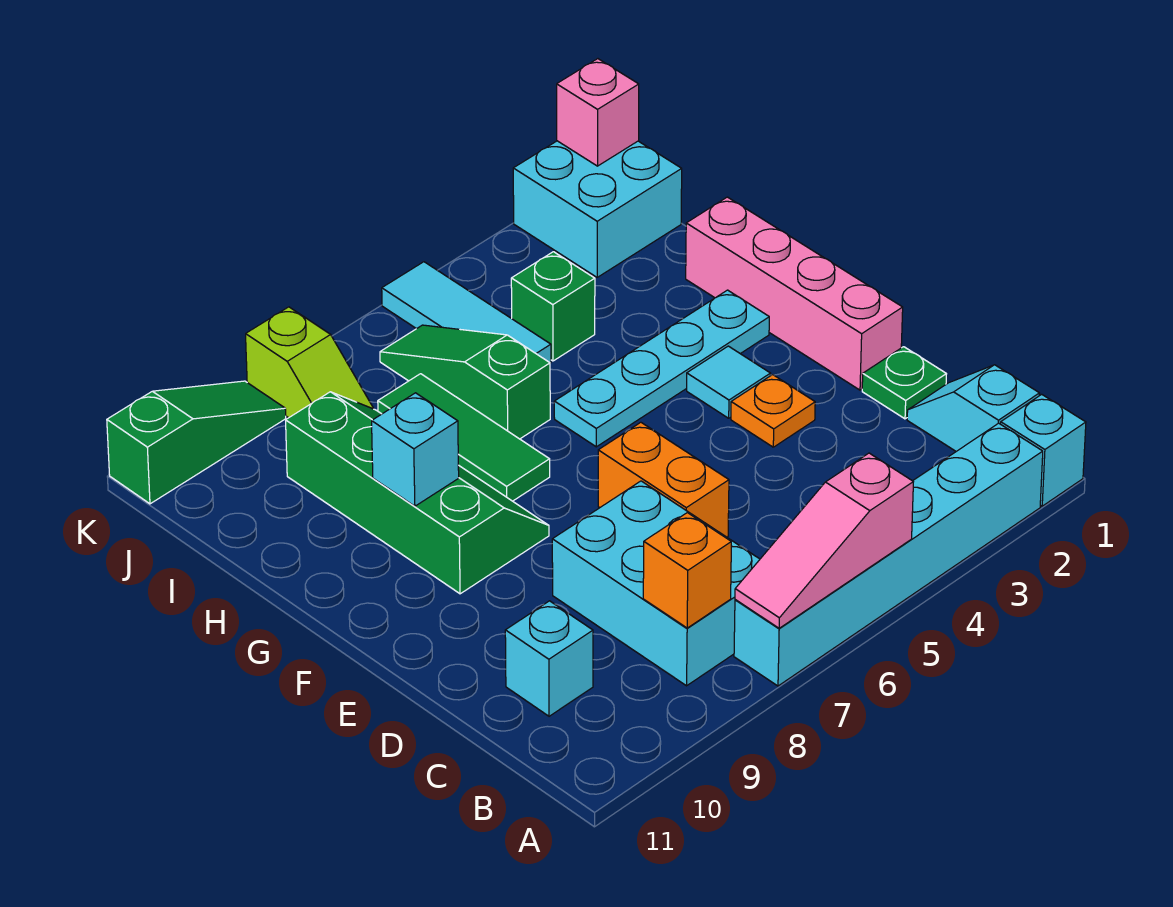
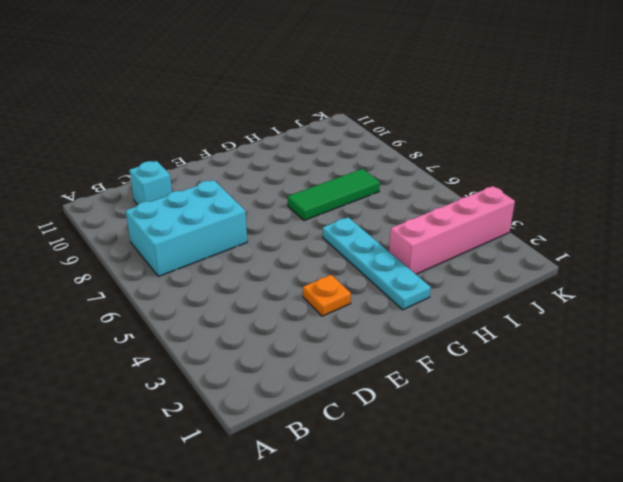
pink brick H3:K3 level 1 -> pink brick E1:H1 level 1
none -> cyan brick A1 level 1
none -> cyan brick A2:A7 level 1
none -> cyan slope B1:C1 level 1 top B

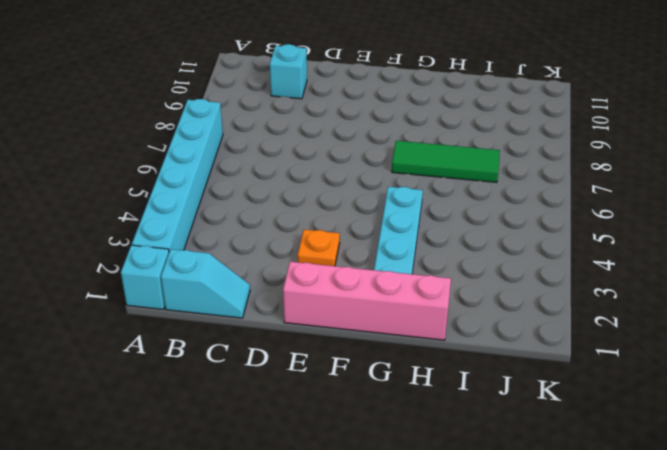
none -> cyan brick B7:D8 level 1
none -> green plate D1 level 1
none -> orange brick D6:E6 level 1

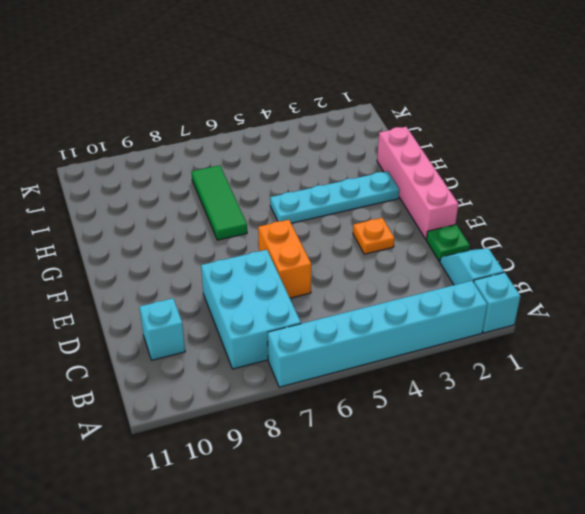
none -> cyan tile F3 level 1
none -> green slope F8:I9 level 1 top 9
none -> green slope H6:J6 level 1 top H

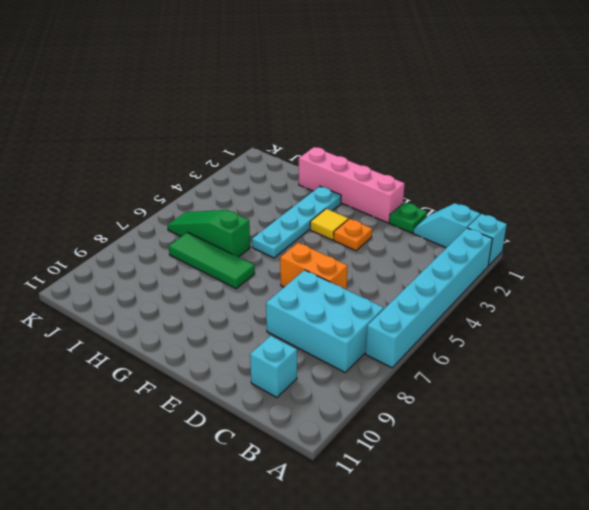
yellow tile F3 level 1 -> cyan tile F3 level 1
none -> green slope F8:I9 level 1 top 9
none -> green brick I4 level 1
none -> cyan tile I5:K5 level 1

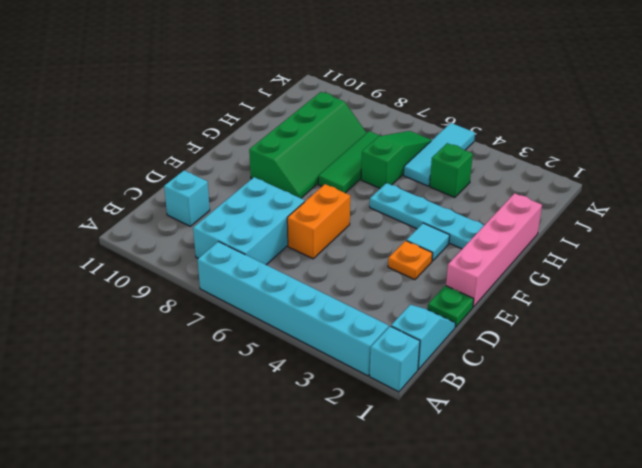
none -> cyan brick J1:K2 level 1
none -> lime slope J8:K8 level 1 top K
none -> green slope K9:K11 level 1 top 11

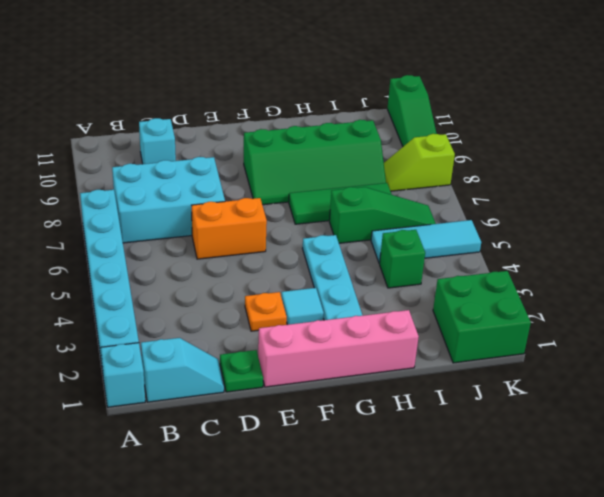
green brick J1:K2 level 1 -> cyan brick J1:K2 level 1
none -> pink slope A5:A7 level 2 top 5
none -> orange brick B8 level 2
none -> cyan brick G9 level 2

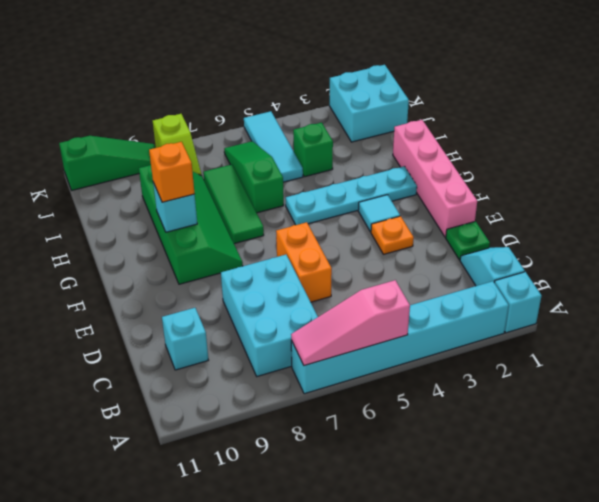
orange brick G9 level 3 -> orange brick B8 level 2
none -> pink brick K1 level 2

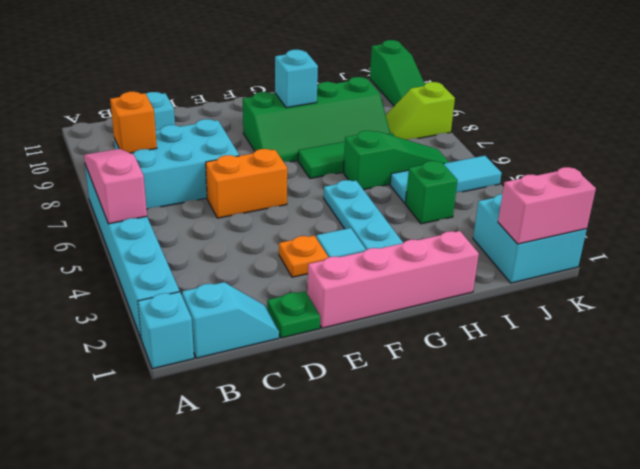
pink brick J1:K1 level 2 -> pink brick K1 level 2

